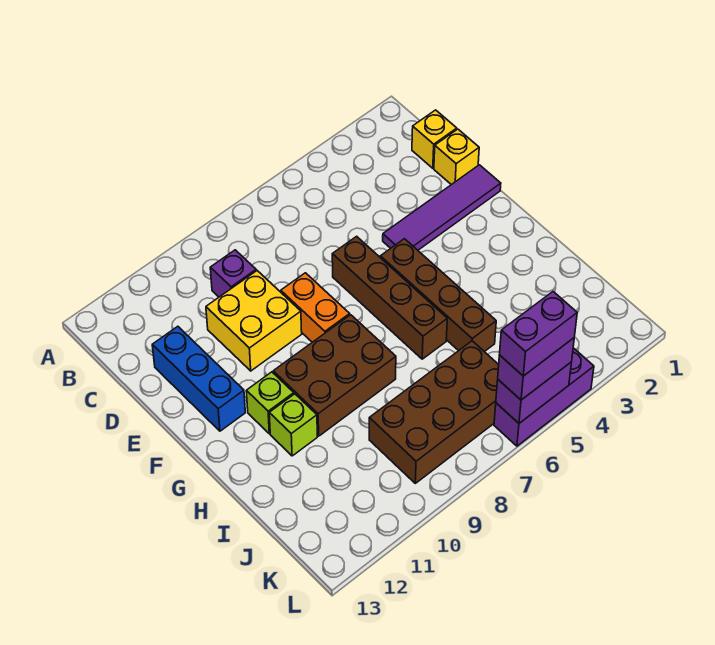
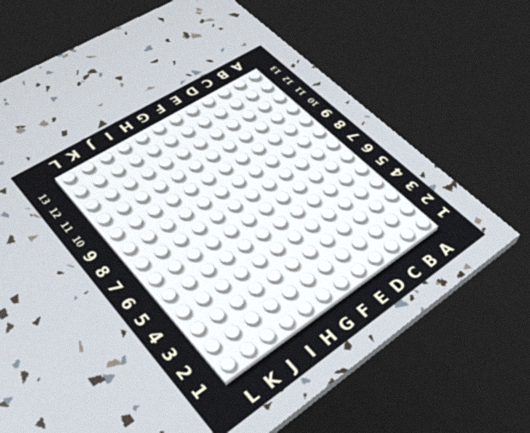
none -> yellow brick C1 level 1
none -> purple brick C9 level 1
none -> yellow brick D1 level 1

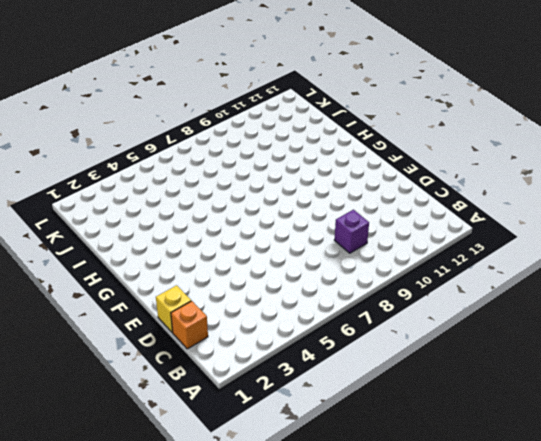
orange brick C1 level 1 -> yellow brick C1 level 1
none -> yellow brick D9:E10 level 1
none -> blue brick D12:F12 level 1
none -> purple tile E1:E4 level 1

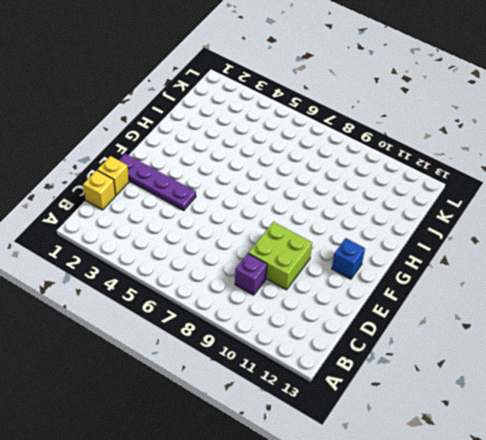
lime brick D9:E10 level 1 -> yellow brick D9:E10 level 1
purple plate E1:E4 level 1 -> purple tile E1:E4 level 1
blue brick F12 level 1 -> blue brick D12:F12 level 1
none -> brown brick E6:H6 level 1
none -> orange brick E8:F8 level 1
none -> brown brick F5:I5 level 1

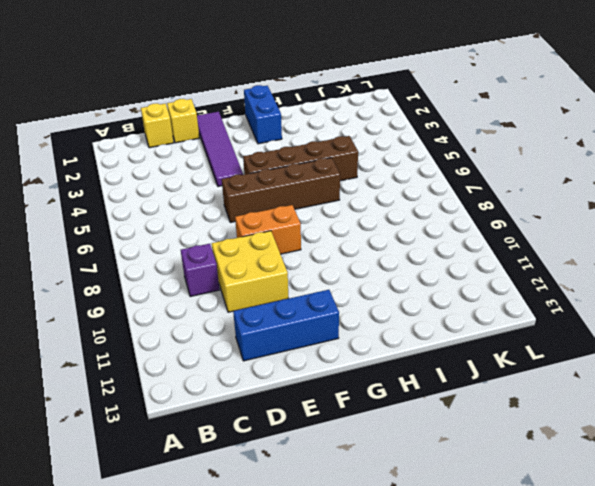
blue brick G1:G2 level 1 -> none
none -> brown brick G8:H10 level 1
none -> lime brick G11 level 1
none -> lime brick H11 level 1

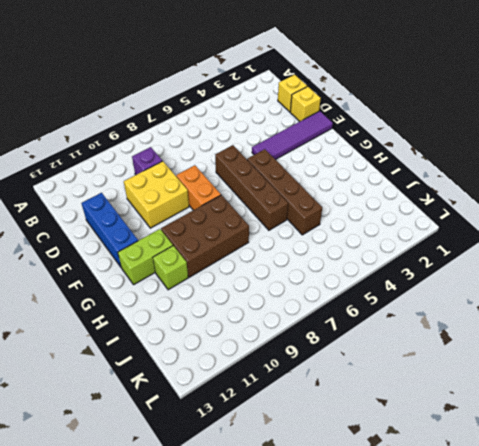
lime brick G11:G12 level 1 -> lime brick G11 level 1
none -> brown brick J6:K9 level 1
none -> purple brick L4:L6 level 1
none -> purple brick L5:L6 level 2

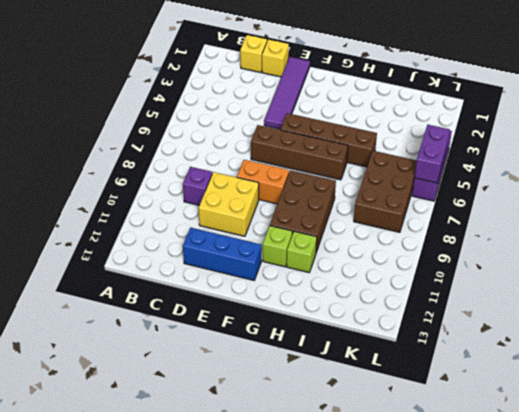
brown brick J6:K8 level 1 -> brown brick J6:K9 level 1
none -> purple brick L5:L6 level 3
none -> purple brick L5:L6 level 4

